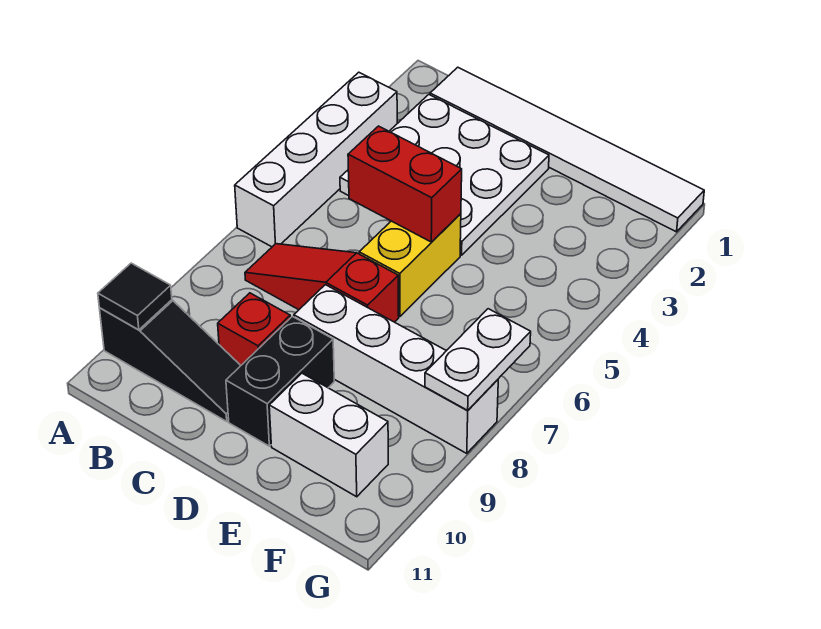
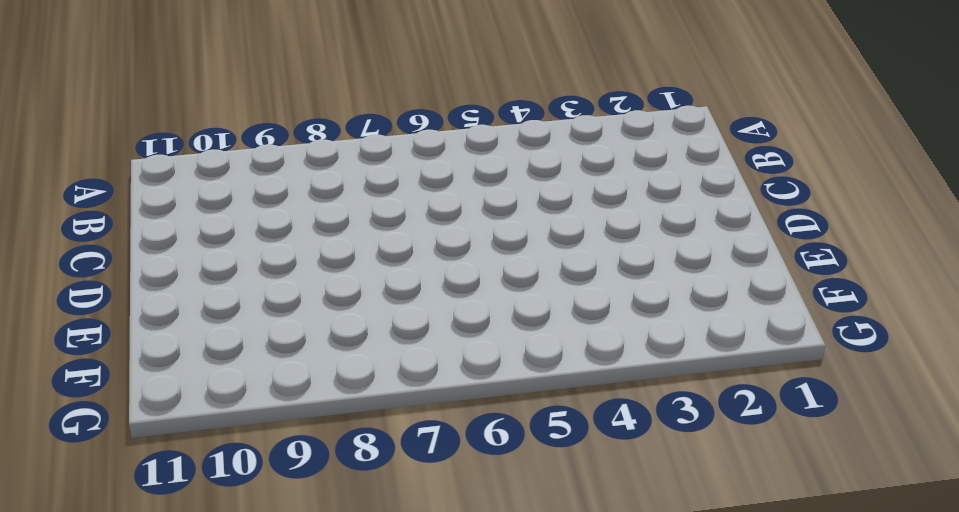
none -> white brick A3:A6 level 1
none -> black slope A10:C10 level 1 top A
none -> white tile B1:G1 level 1

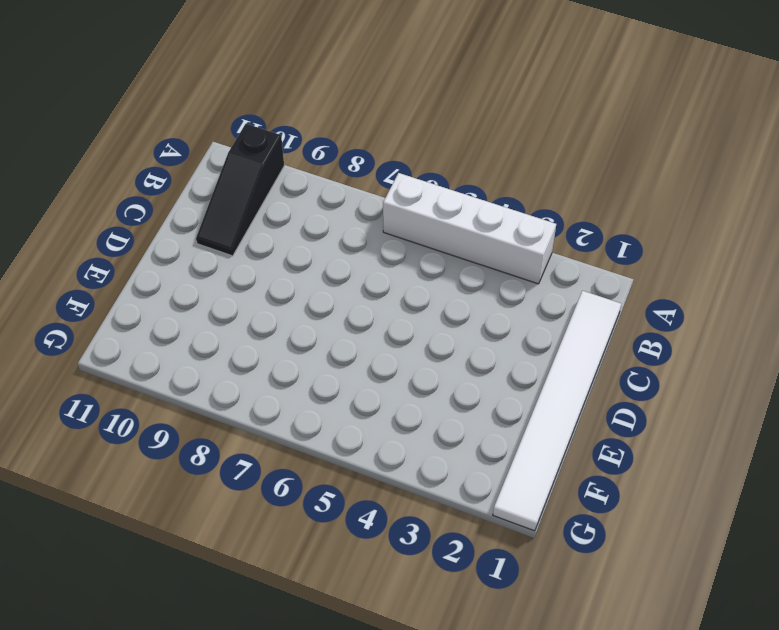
none -> white plate B2:D4 level 1
none -> red slope B7:D7 level 1 top D
none -> red brick C9 level 1

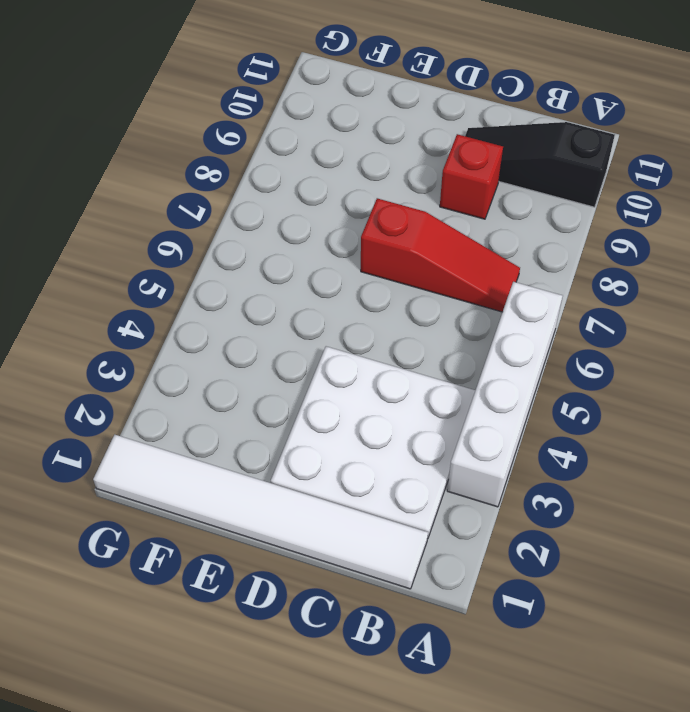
none -> yellow brick D5:D6 level 1
none -> white brick D8:G8 level 1
none -> black brick D9:D10 level 1

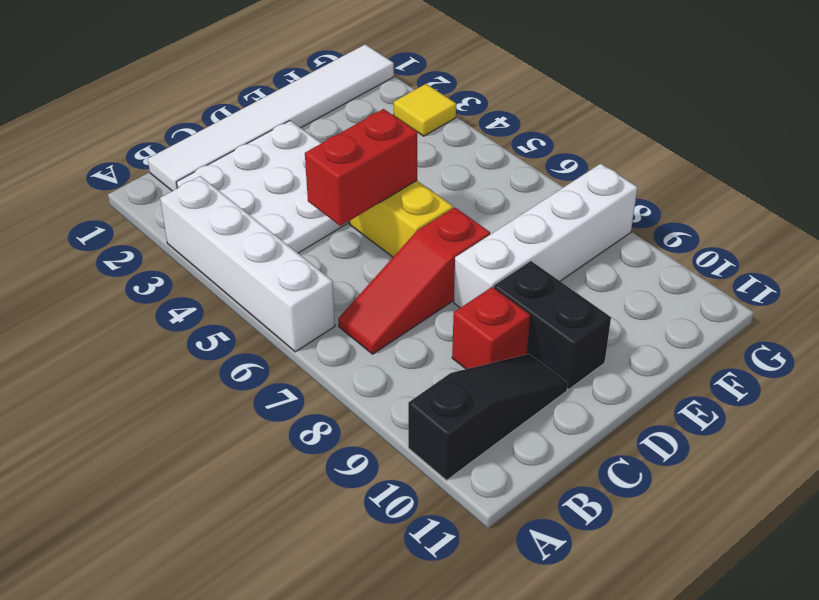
yellow tile G3 level 1 -> none
none -> white brick E10:F10 level 1
none -> black tile A10 level 2
none -> white plate G7:G8 level 2

